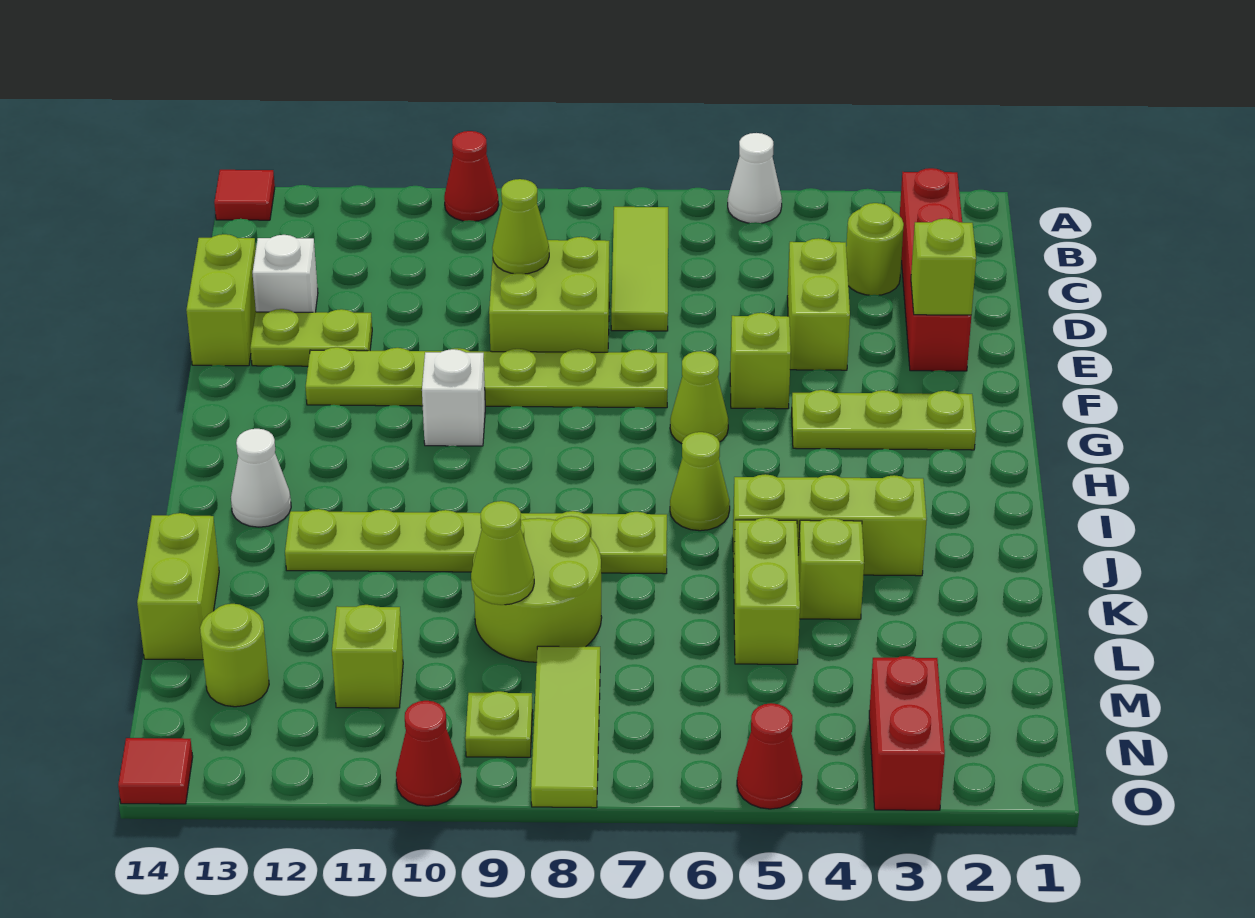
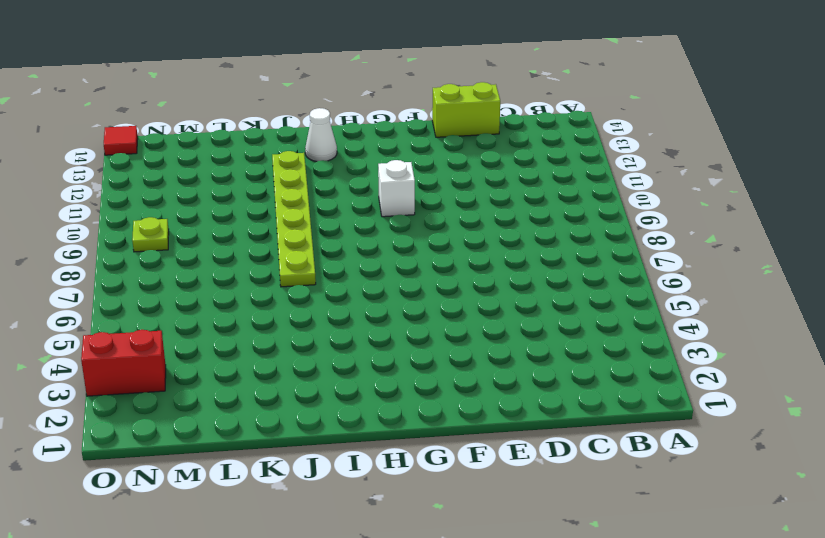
none -> white cone A5 level 1
none -> red cone A10 level 1
none -> red tile A14 level 1
none -> red brick B2:E2 level 1

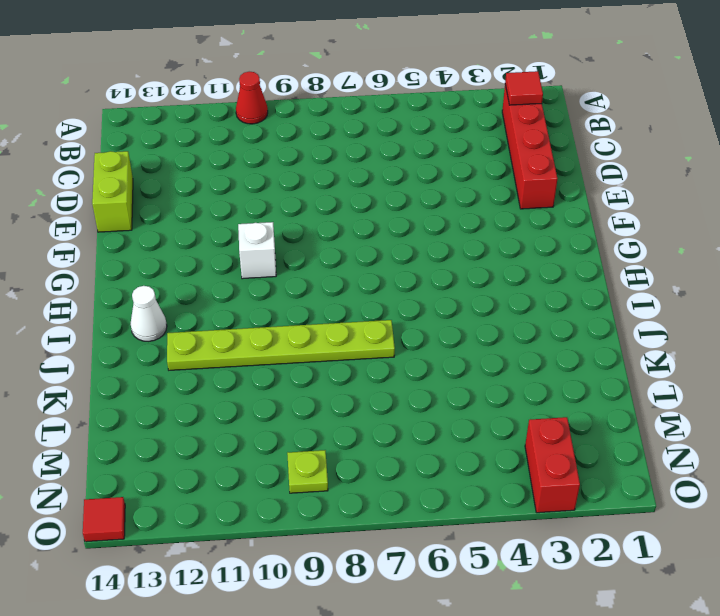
red tile B2 level 2 -> red tile A14 level 1
none -> white cone A5 level 1
none -> lime tile B7:D7 level 1
none -> lime round brick C3 level 1
none -> lime brick D4:E4 level 1

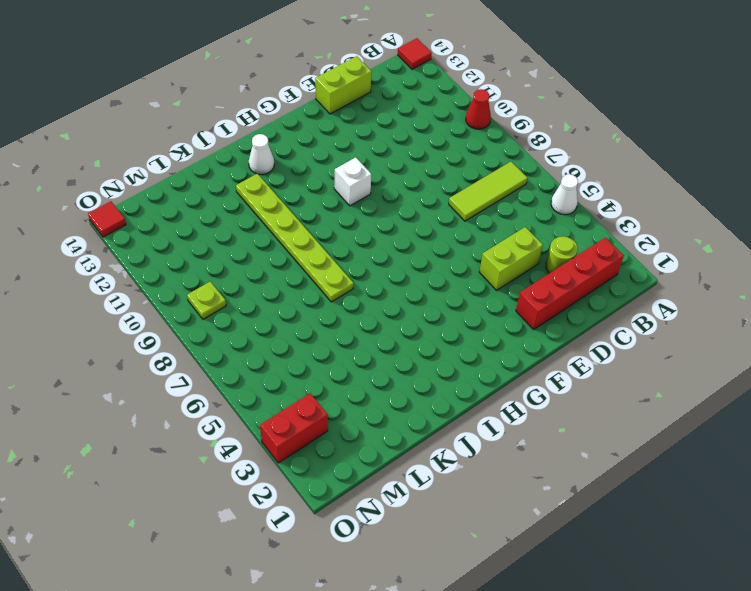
none -> lime brick D8:E9 level 1
none -> white brick D13 level 1
none -> lime plate E12:E13 level 1
none -> lime brick F5 level 1

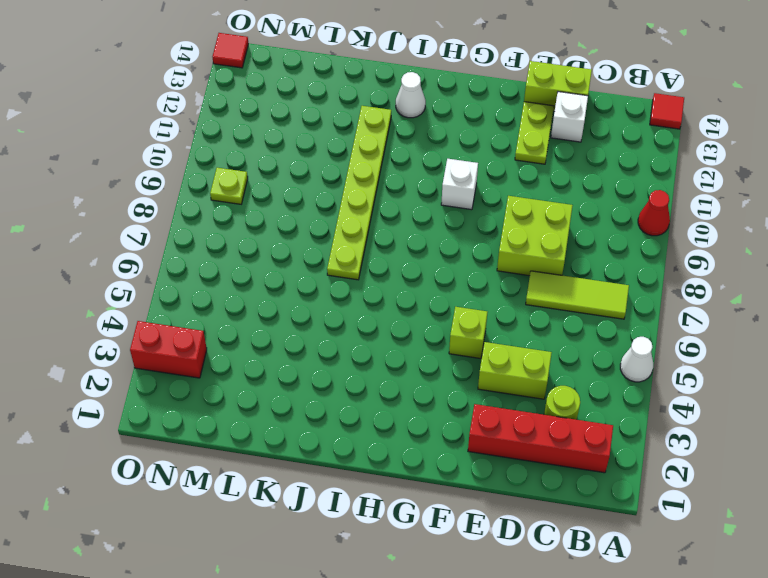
none -> lime plate F7:F12 level 1
none -> lime plate G2:G4 level 1
none -> lime cone G6 level 1
none -> lime cone I6 level 1

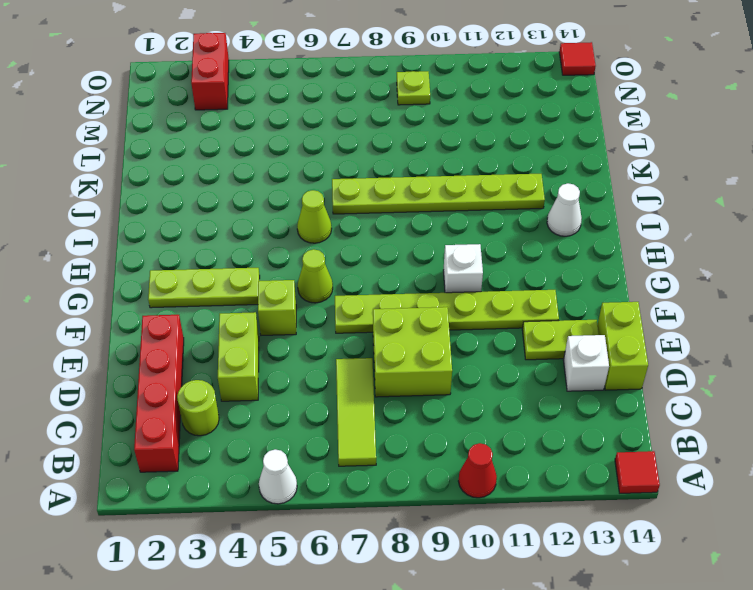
none -> lime brick J3:J5 level 1
none -> lime brick K4 level 1
none -> lime brick K5:L5 level 1
none -> lime round brick K8:L9 level 1

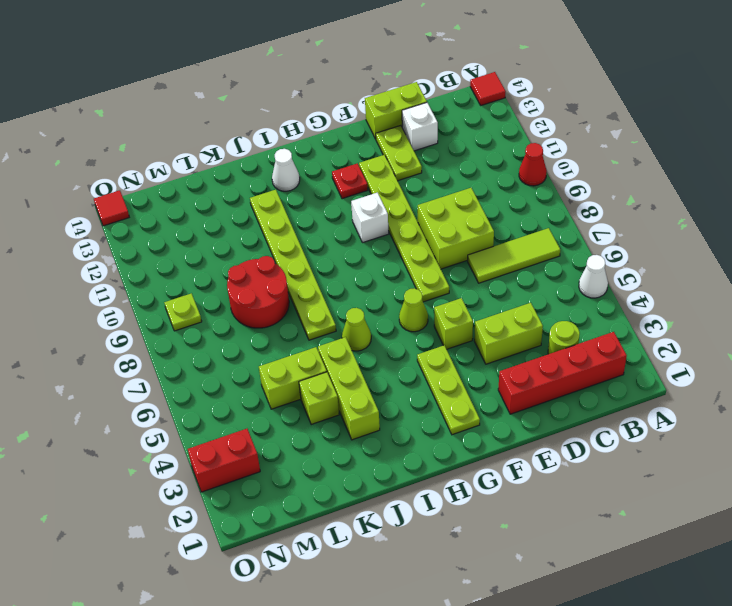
red plate G12 level 1 -> none
red round brick K8:L9 level 1 -> lime round brick K8:L9 level 1
none -> lime brick K14:L14 level 1
none -> lime tile M8:O8 level 1
none -> lime brick M11 level 1
none -> lime round brick M13 level 1

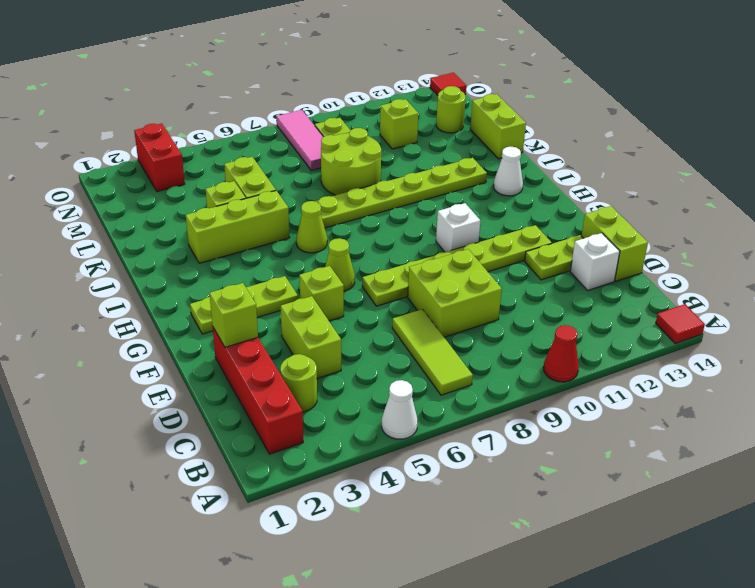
pink tile M8:O8 level 1 -> lime tile M8:O8 level 1
none -> red cone O5 level 1
none -> red cone O10 level 1
none -> lime cone D9 level 2
none -> lime cone L9 level 2

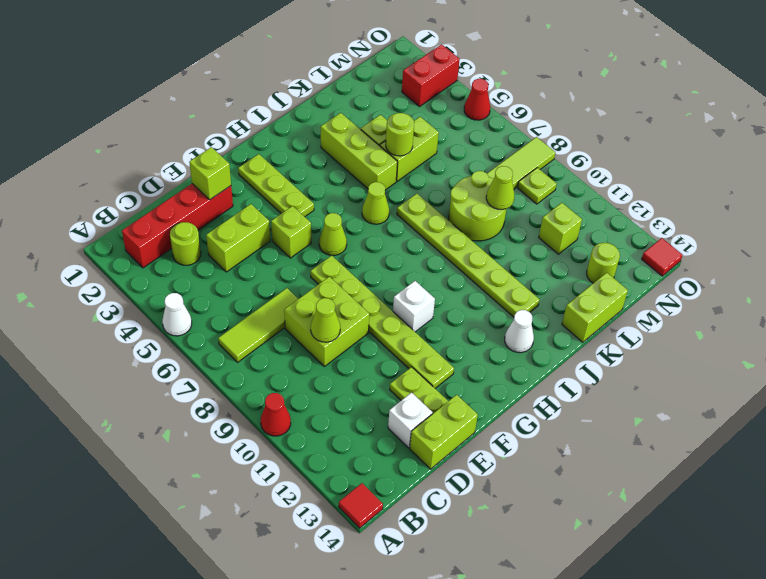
lime round brick K5 level 2 -> none
none -> red cone O10 level 1

